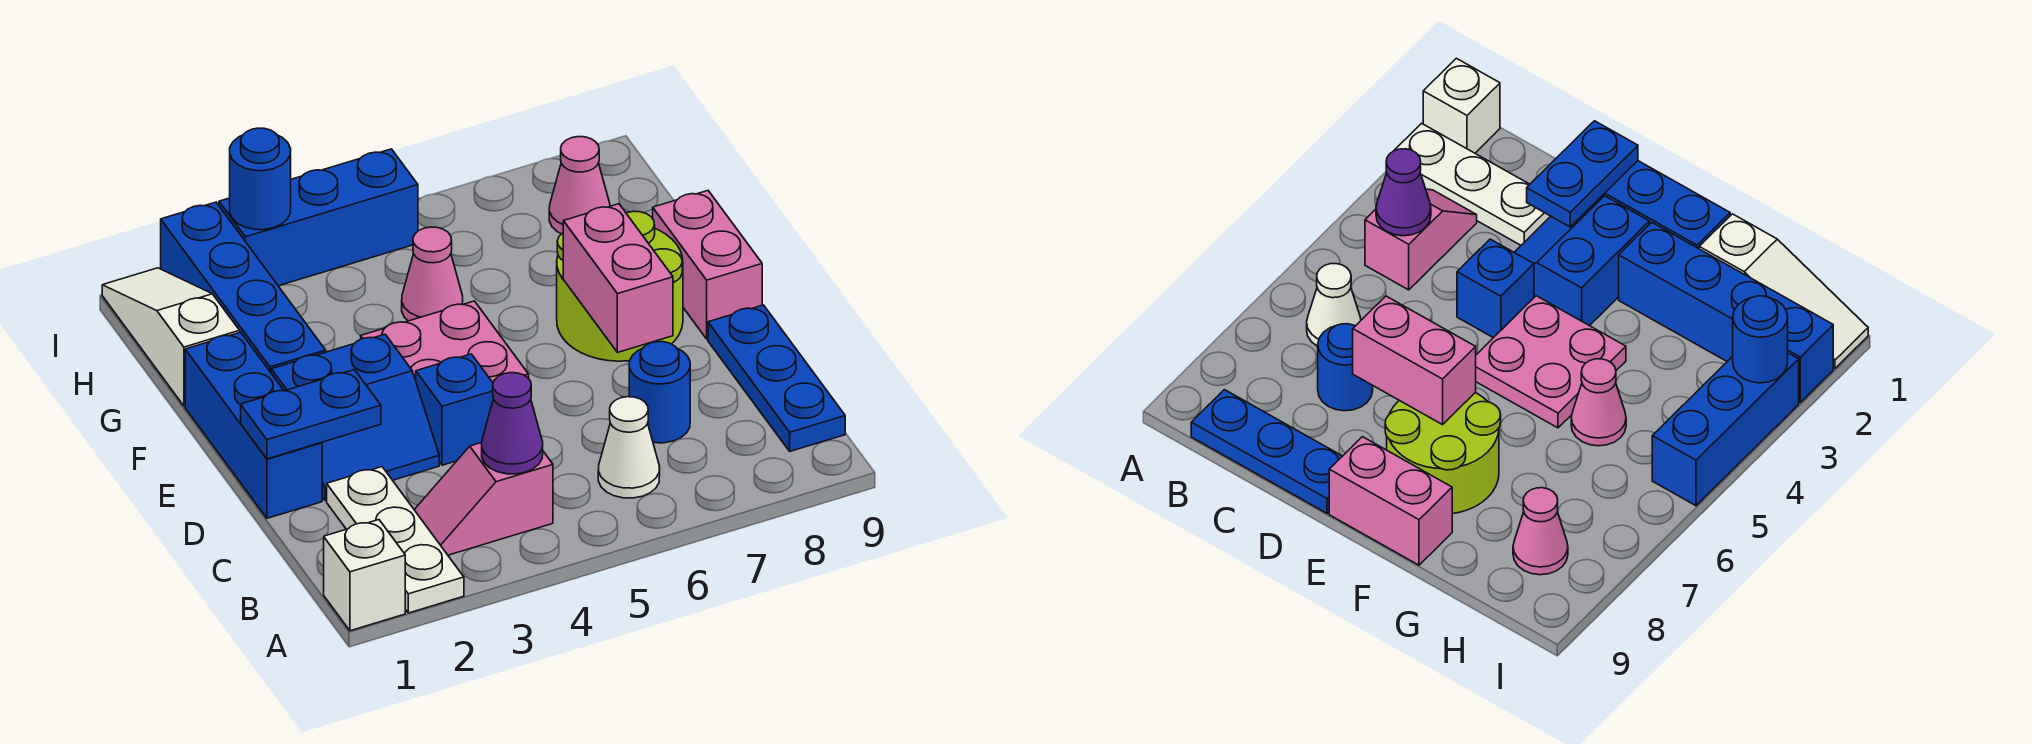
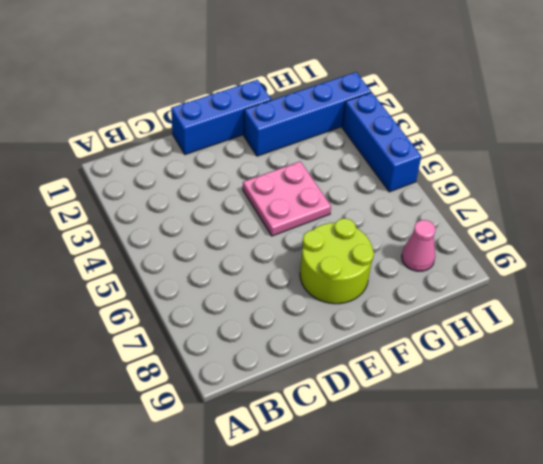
none -> white brick A1 level 1
none -> white plate A2:C2 level 1
none -> pink slope B3:B4 level 1 top 4

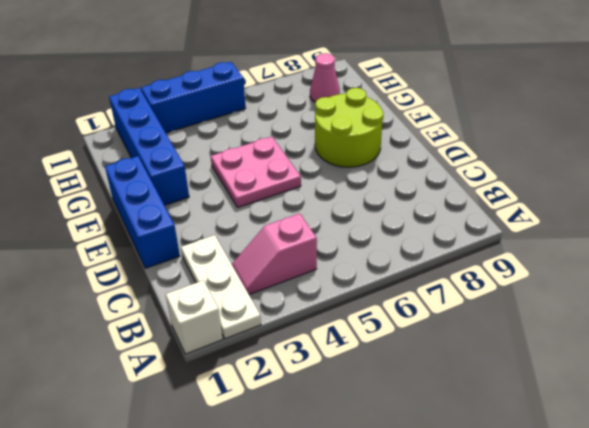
none -> white cone B6 level 1
none -> blue plate B9:D9 level 1
none -> blue round brick C7 level 1

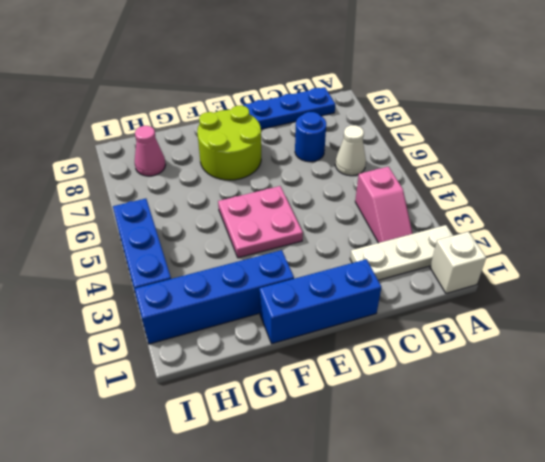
none -> blue slope D2:E3 level 1 top E
none -> blue brick D4 level 1
none -> pink brick E9:F9 level 1

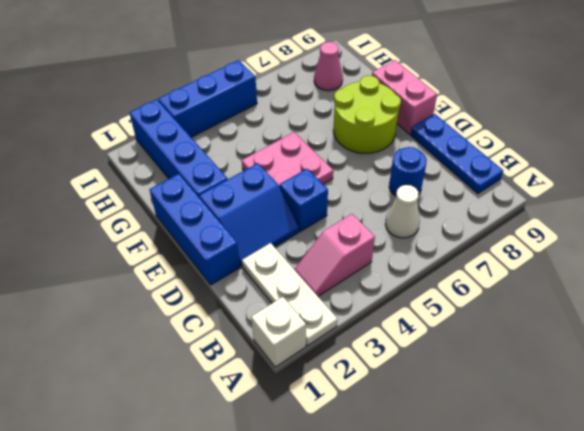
none -> white slope G1:I1 level 1 top G
none -> pink cone G5 level 1
none -> purple cone B4 level 2

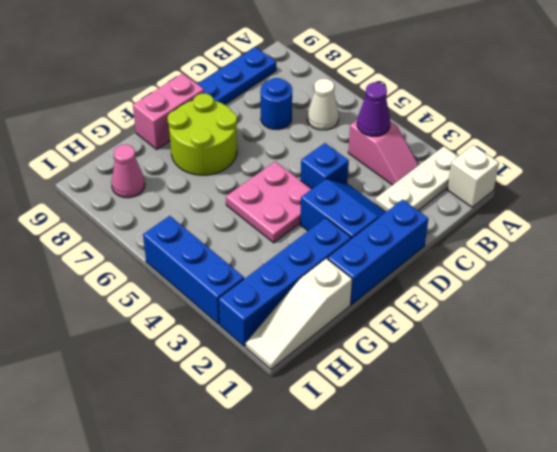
none -> pink cone G5 level 1
none -> blue plate D1:D2 level 2
none -> pink brick D7:E7 level 2

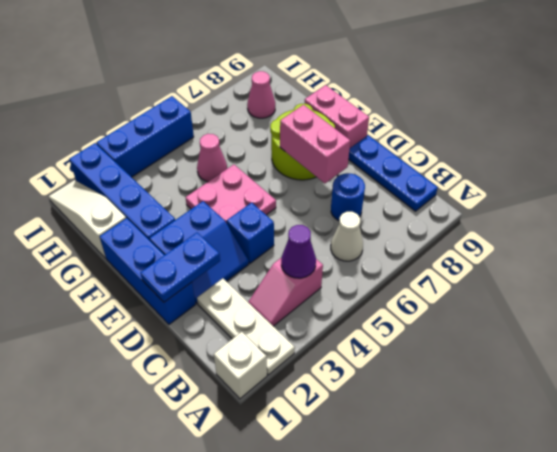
none -> blue round brick I3 level 2

